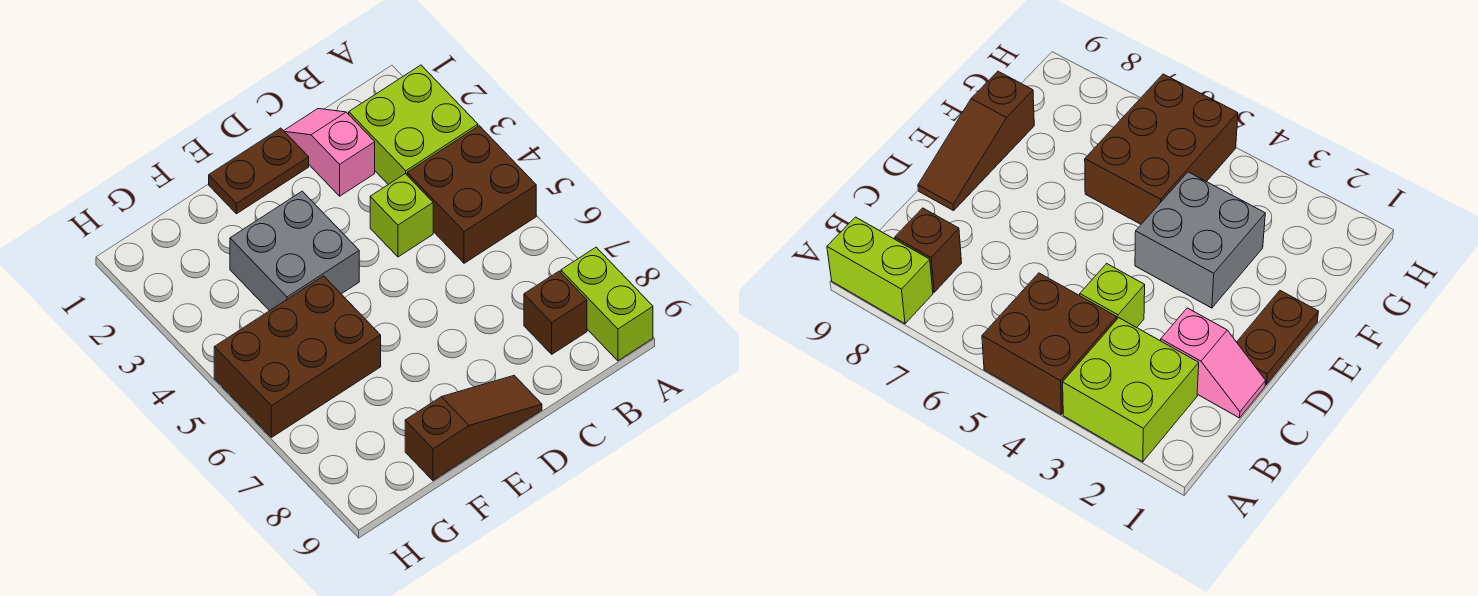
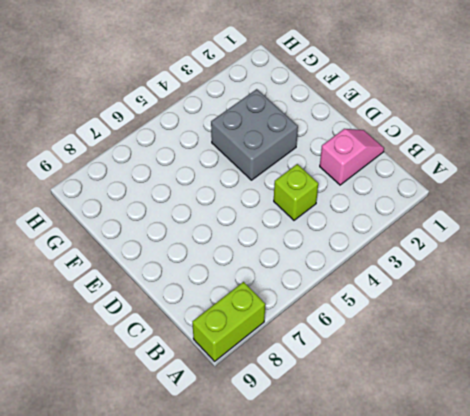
none -> lime brick A2:B3 level 1
none -> brown brick A4:B5 level 1

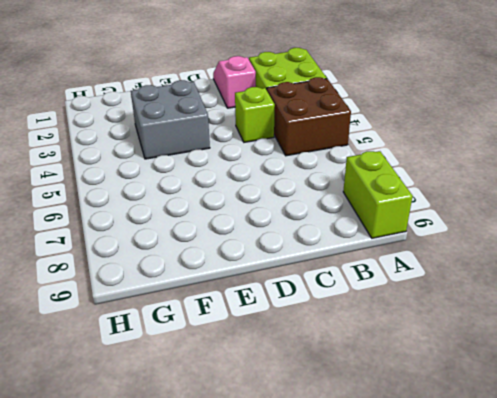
none -> brown brick B8 level 1
none -> brown plate D1:E1 level 1

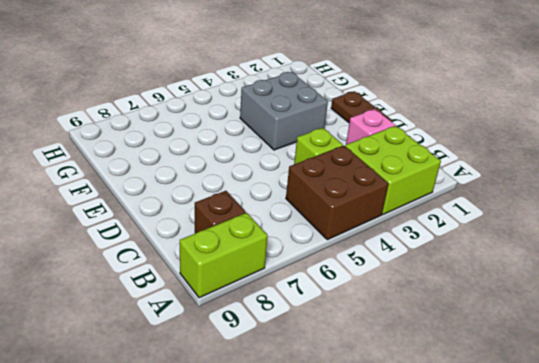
none -> brown slope D9:F9 level 1 top F
none -> brown brick F5:H6 level 1

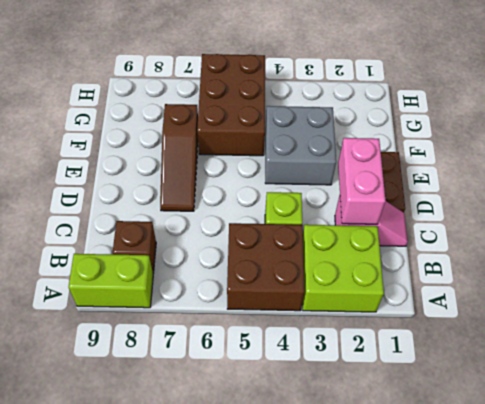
pink brick C2:D2 level 2 -> none
brown slope D7:F7 level 1 top F -> brown slope D9:F9 level 1 top F

